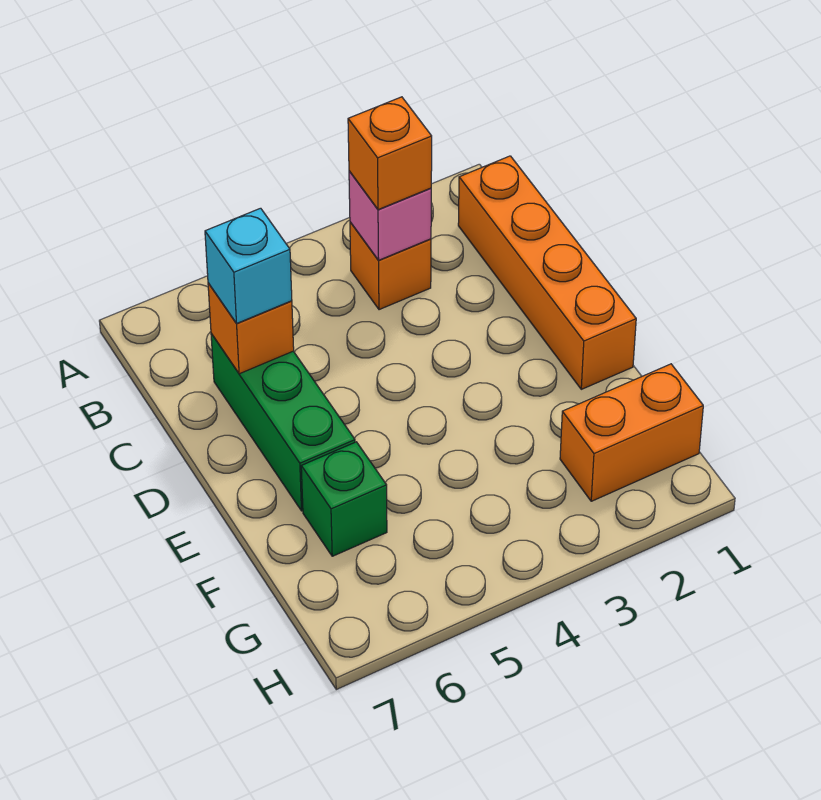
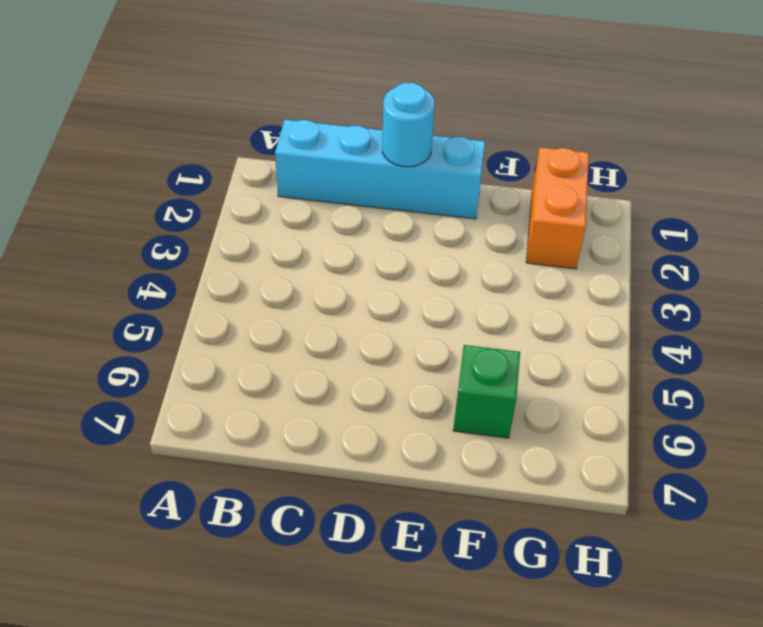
cyan brick B1:E1 level 1 -> orange brick B1:E1 level 1
cyan round brick D1 level 2 -> none
none -> orange brick B3 level 1
none -> green brick C6:E6 level 1

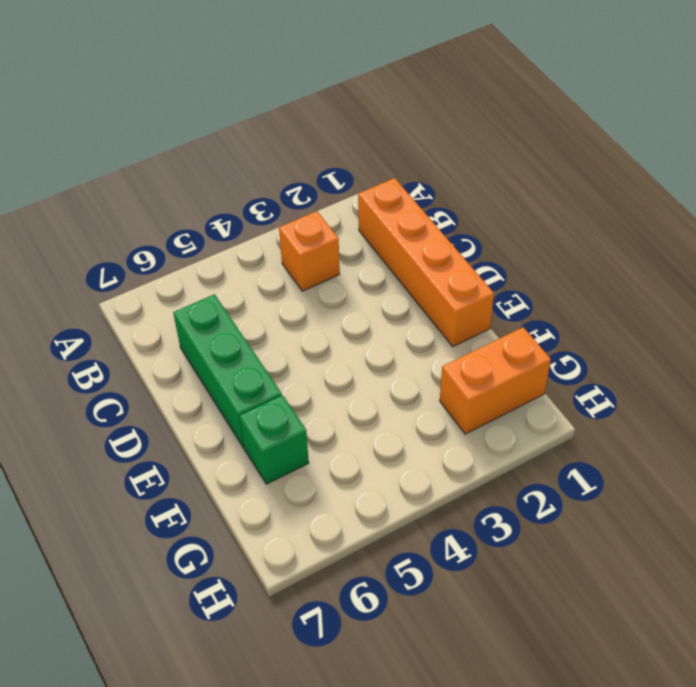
none -> pink brick B3 level 2
none -> orange brick C6 level 2

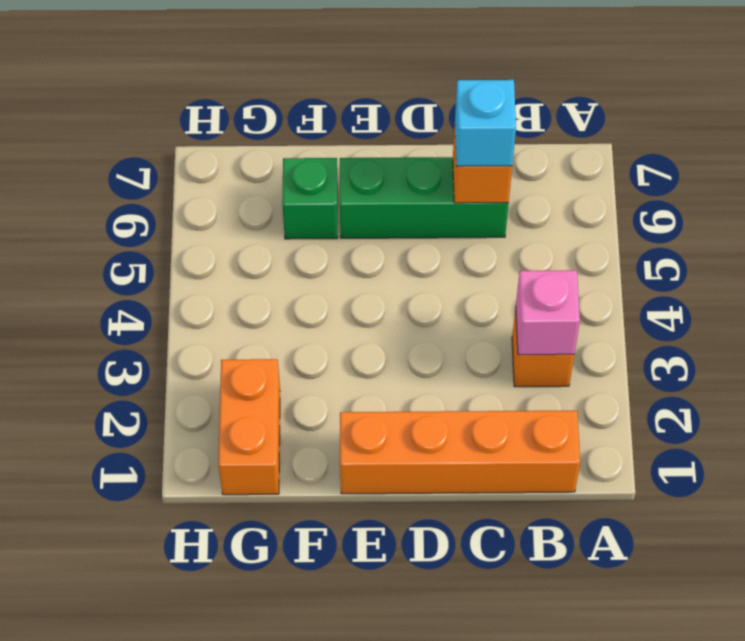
none -> orange brick B3 level 3

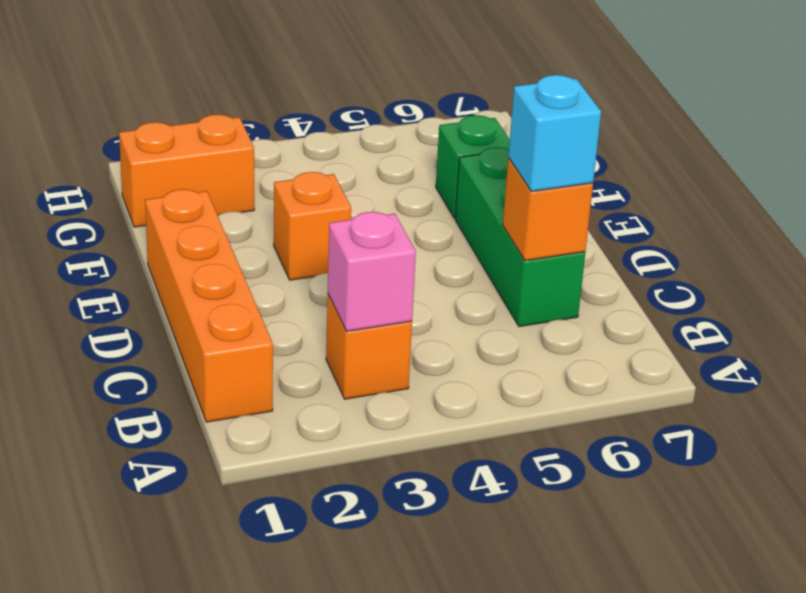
orange brick E3 level 1 -> orange brick B3 level 3

